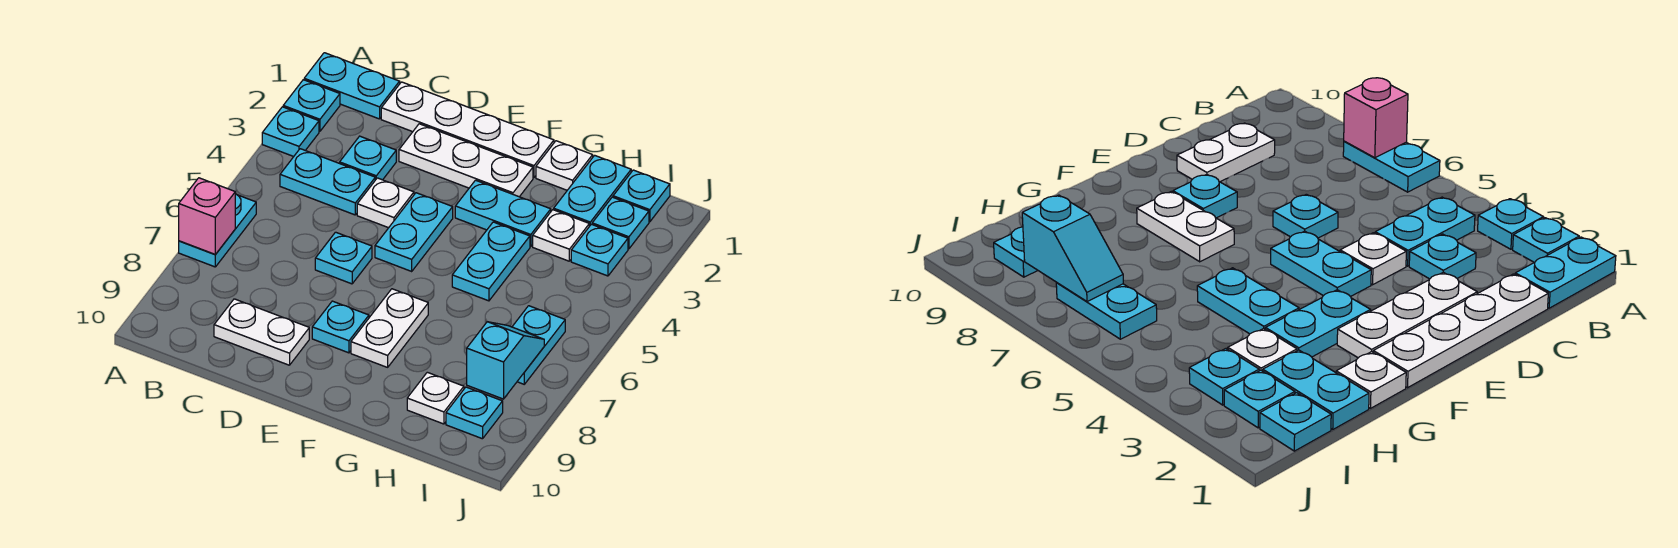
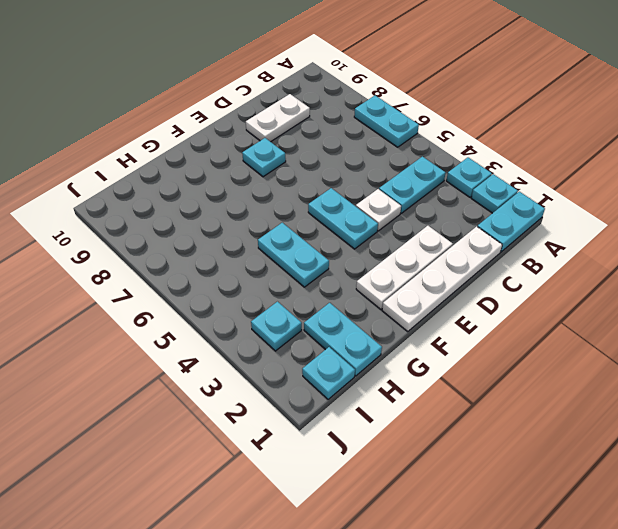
none -> cyan plate C3 level 1
none -> cyan plate D6 level 1
none -> cyan plate F3:G3 level 1

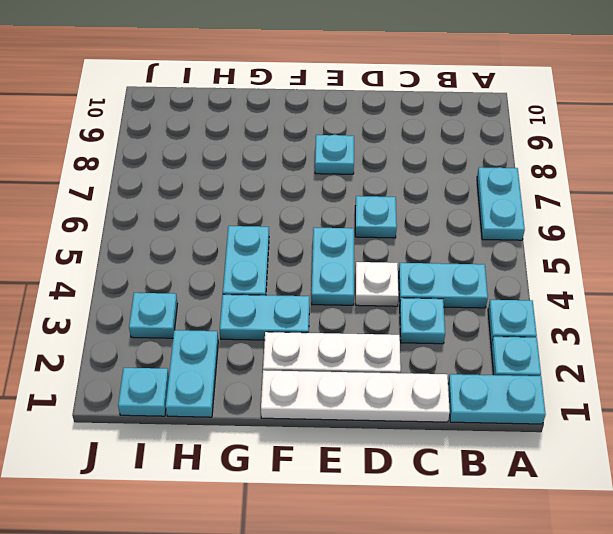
none -> white plate C9:D9 level 1
none -> white plate F7:F8 level 1
none -> white plate G1 level 1

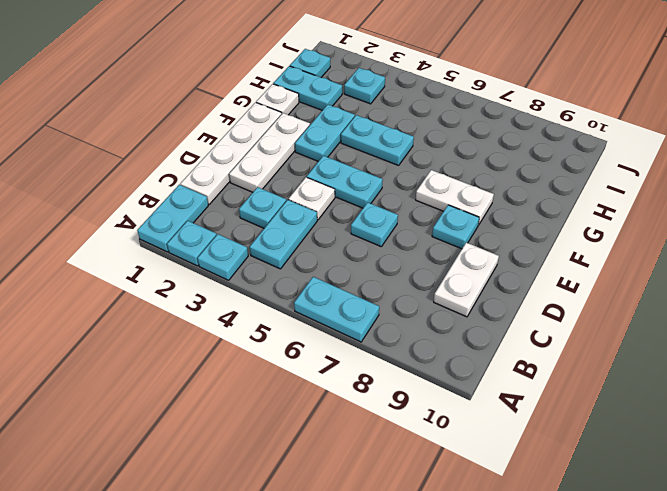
none -> white plate H3 level 1
none -> white plate H9 level 1
none -> cyan plate I2 level 1

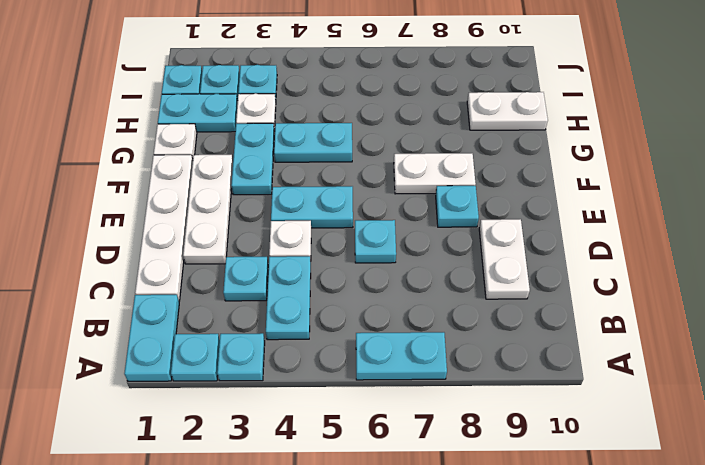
white plate H9:H10 level 1 -> white plate H9 level 1
none -> cyan plate I6:I7 level 1
none -> cyan plate I9 level 1
none -> pink brick A7 level 2

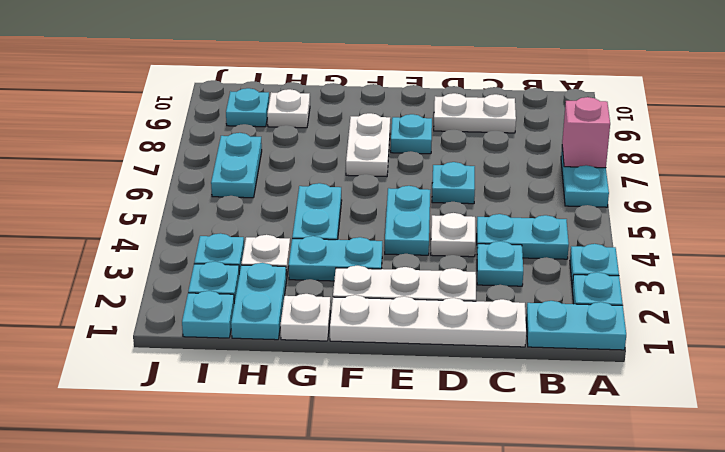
none -> cyan slope I7:I8 level 2 top 8

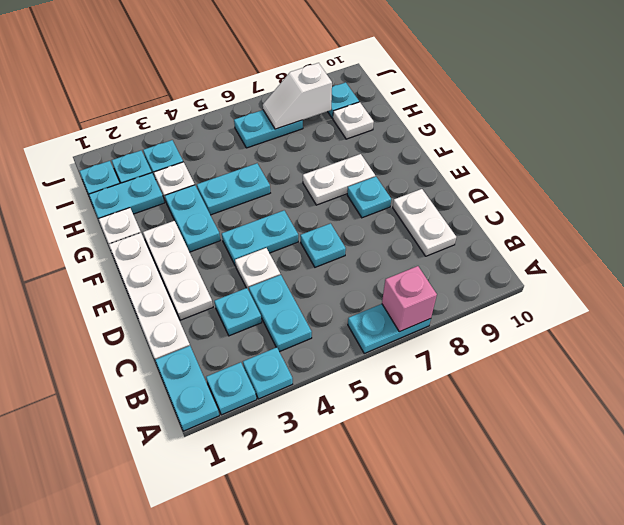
white slope I7:I8 level 2 top 8 -> cyan slope I7:I8 level 2 top 8

